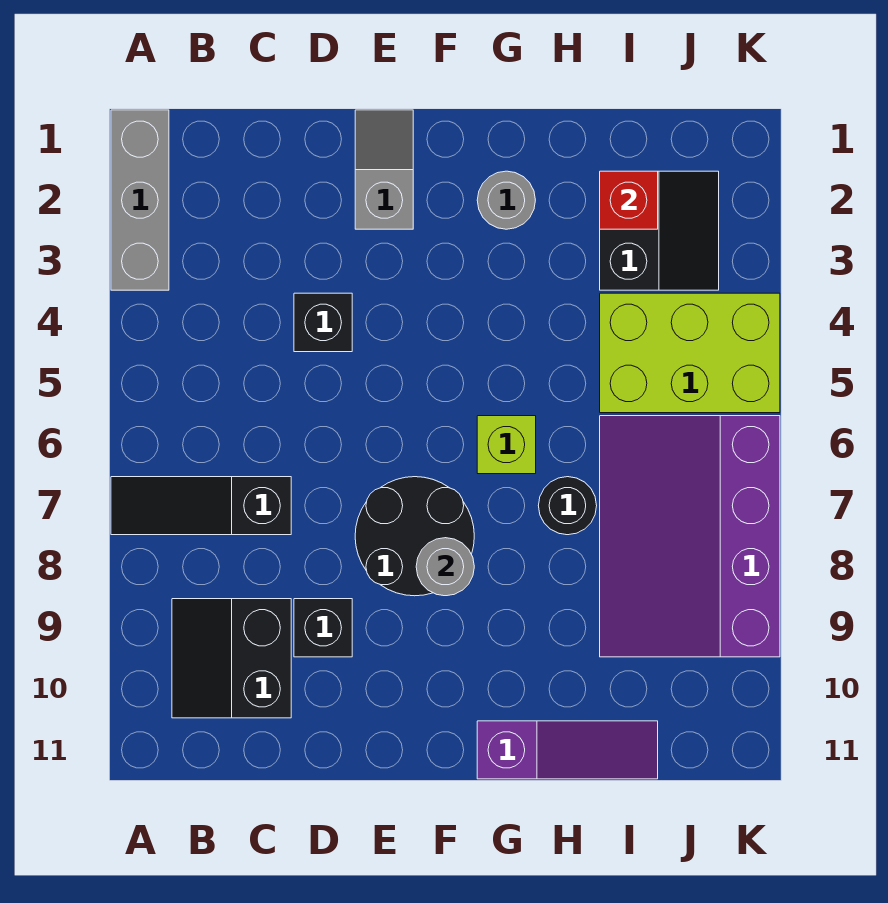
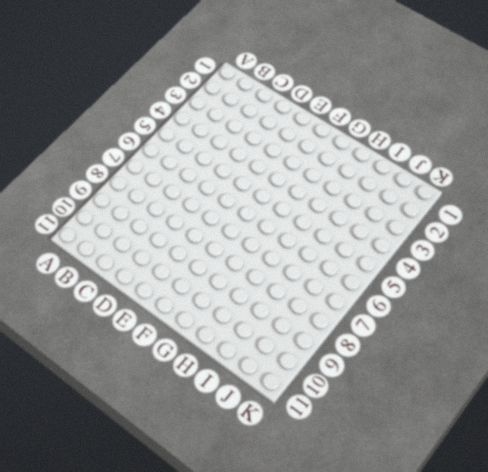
none -> grey brick A1:A3 level 1
none -> black slope A7:C7 level 1 top C
none -> black slope B9:C10 level 1 top C

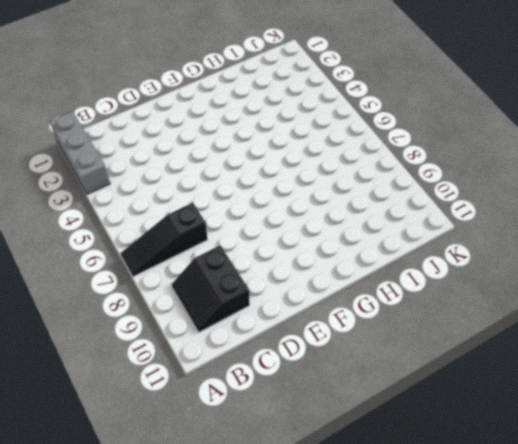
none -> black brick D4 level 1
none -> black brick D9 level 1
none -> grey slope E1:E2 level 1 top 2

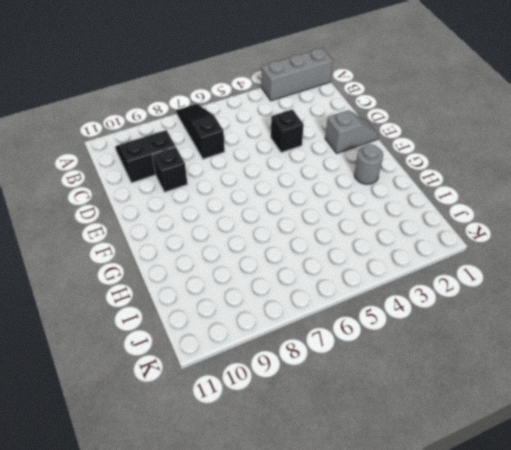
none -> black round brick E7:F8 level 1
none -> lime brick G6 level 1
none -> purple slope G11:I11 level 1 top G

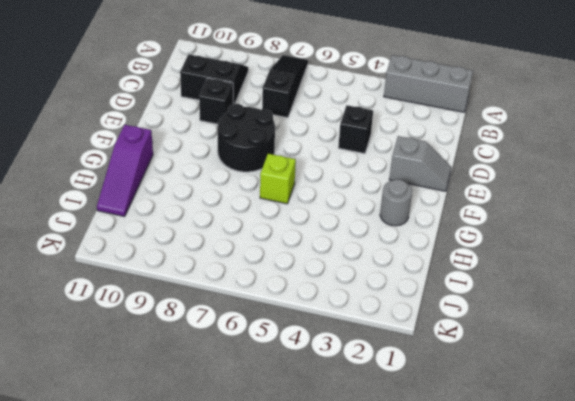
none -> black round brick H7 level 1
none -> black slope I2:J3 level 1 top I
none -> lime brick I4:K5 level 1

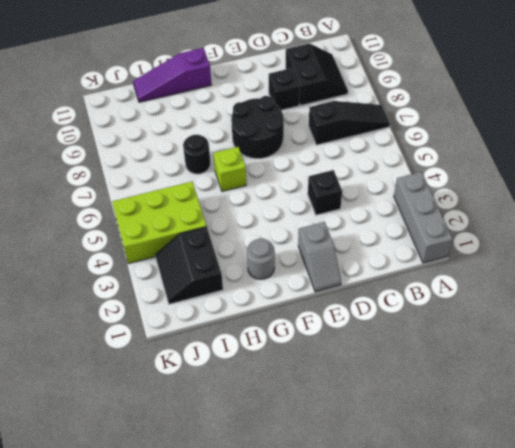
none -> purple slope I6:K9 level 1 top K
none -> grey round brick F8 level 2
none -> red brick I2 level 2

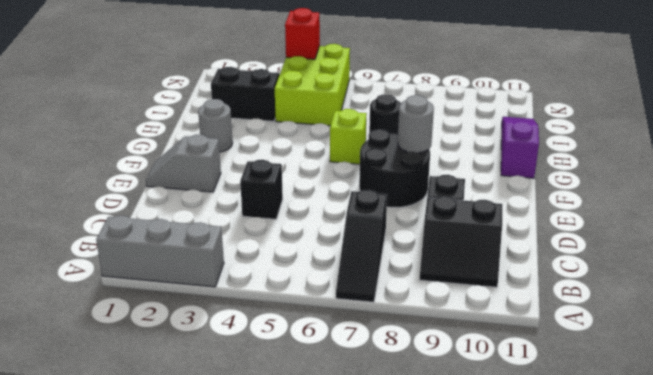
red brick K4 level 2 -> red brick I2 level 2
none -> purple slope I6:K9 level 1 top K

